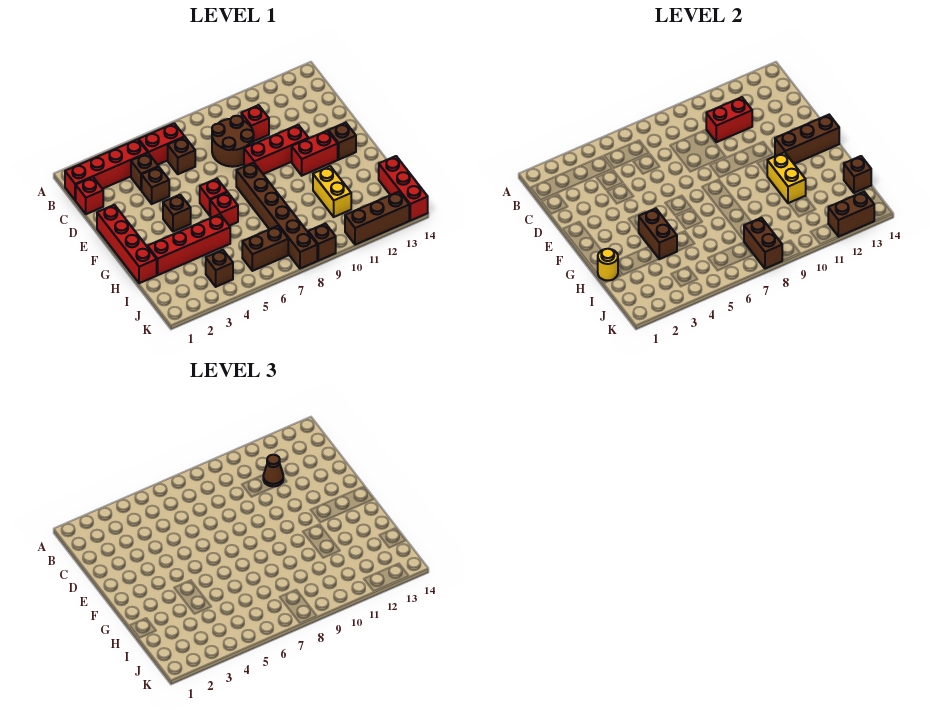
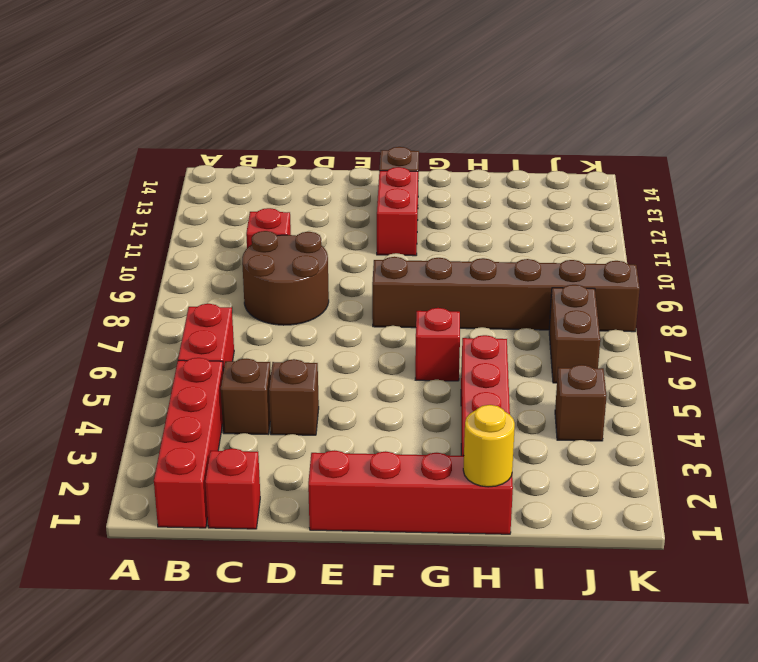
none -> brown brick C6 level 1
none -> red brick E9:E11 level 1
none -> brown brick F4 level 1
none -> red brick F6 level 1

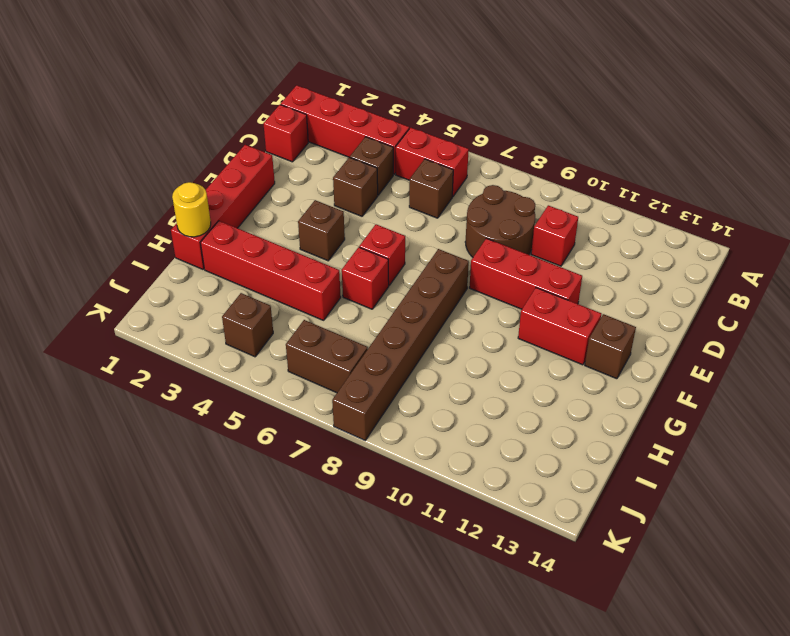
none -> yellow brick H11:I11 level 1
none -> red brick I14:K14 level 1
none -> brown brick K9 level 1
none -> brown brick K11:K13 level 1

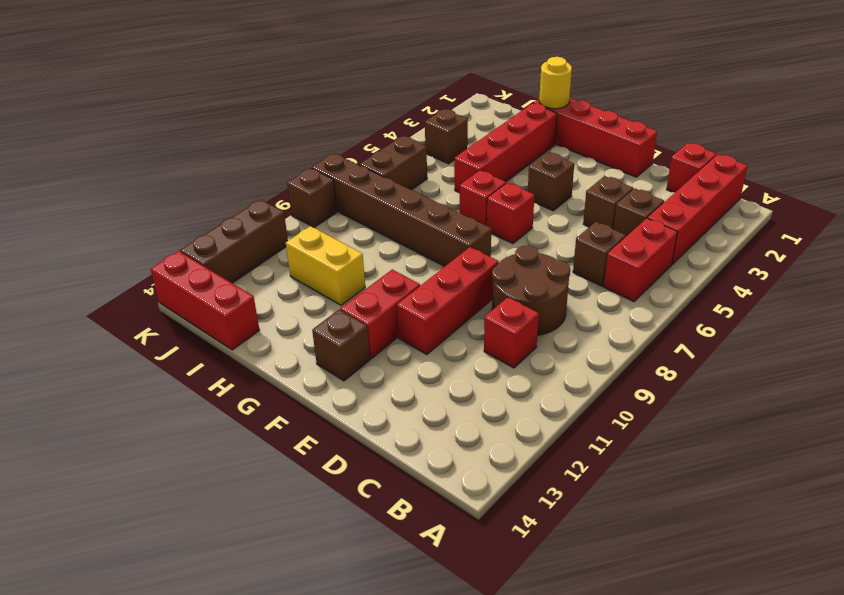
none -> red brick C10:C11 level 2
none -> brown brick F12:F14 level 2
none -> brown brick G4:H4 level 2
none -> yellow brick G11:H11 level 2

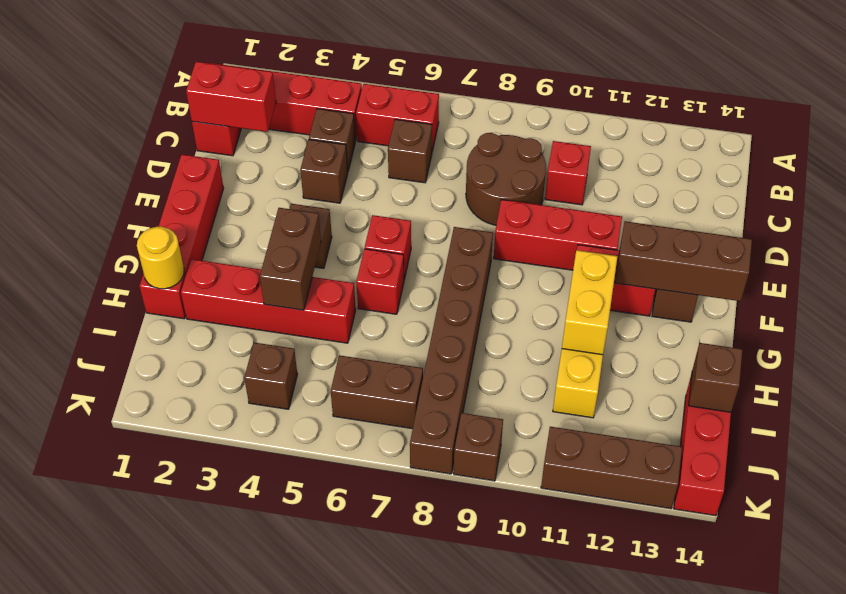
red brick C1:C2 level 2 -> red brick C10:C11 level 2
none -> brown brick J8:K8 level 2
none -> brown brick K12:K13 level 2
none -> brown cone C11 level 3

